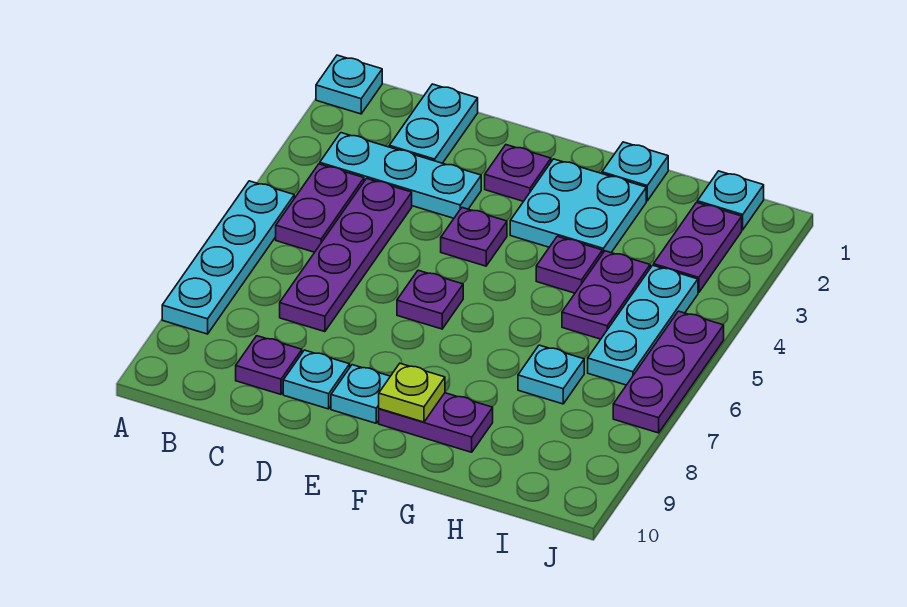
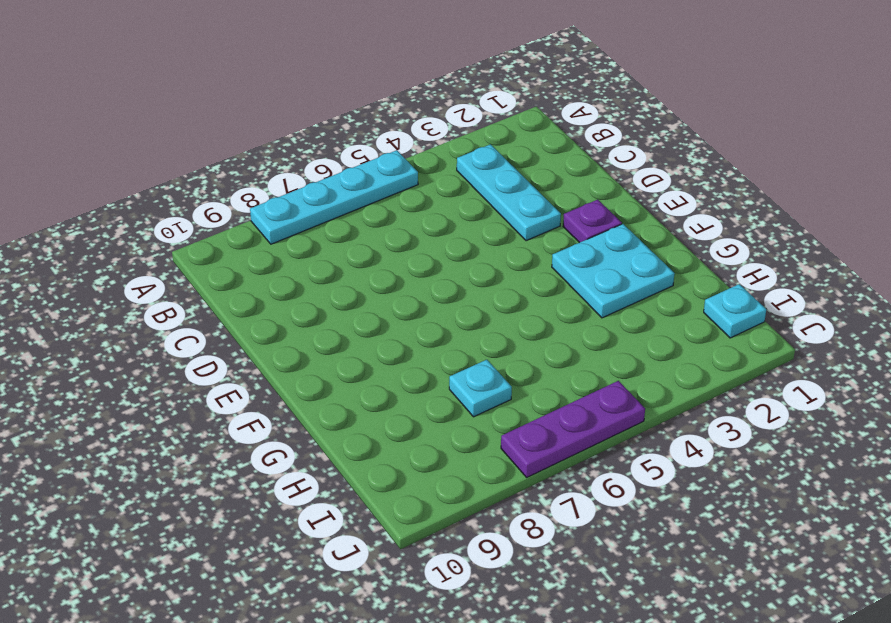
none -> cyan plate A1 level 1
none -> purple plate B4:B5 level 1
none -> cyan plate C1:C2 level 1

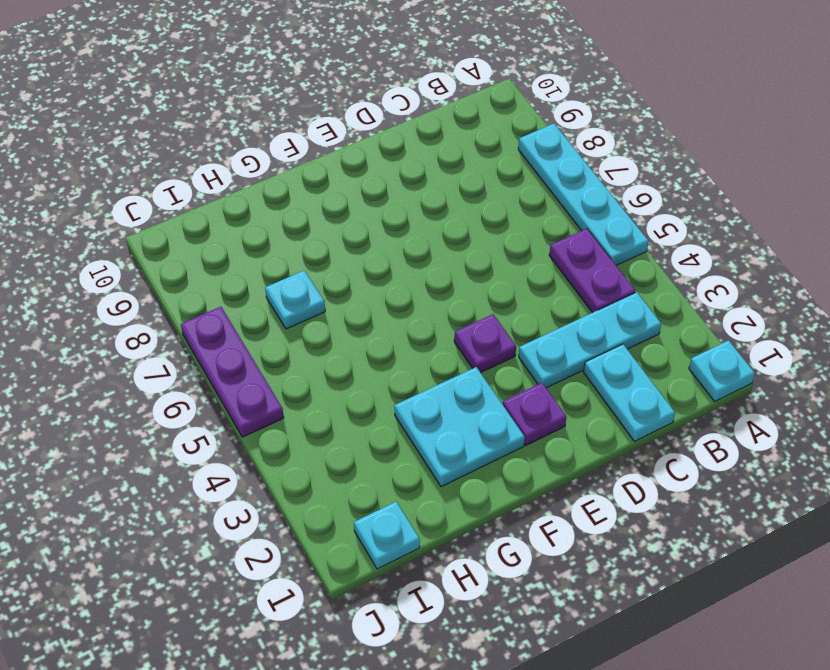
none -> purple plate C4:C7 level 1
none -> purple plate C9 level 1
none -> cyan plate D9 level 1

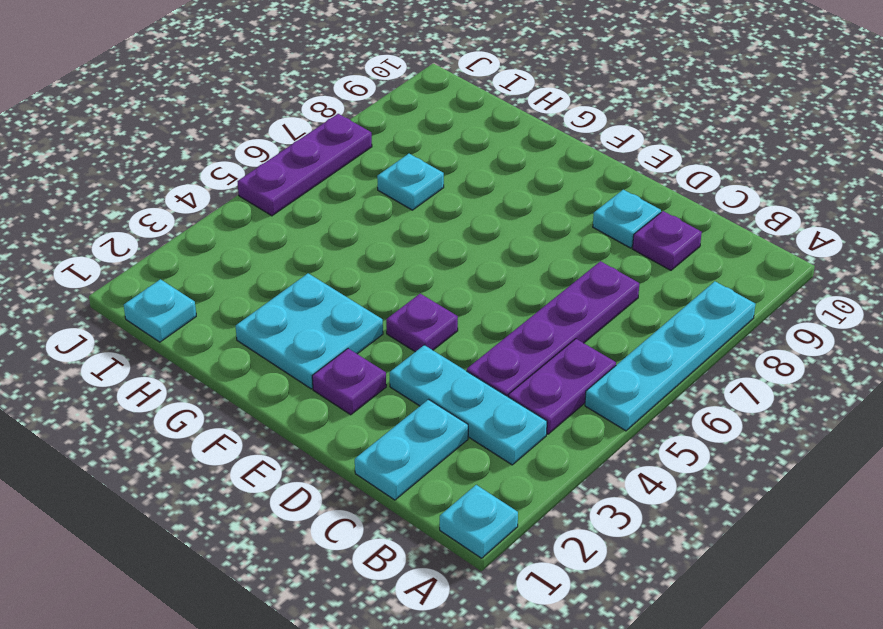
none -> purple plate E6 level 1
none -> cyan plate E9 level 1
none -> purple plate F9:G9 level 1

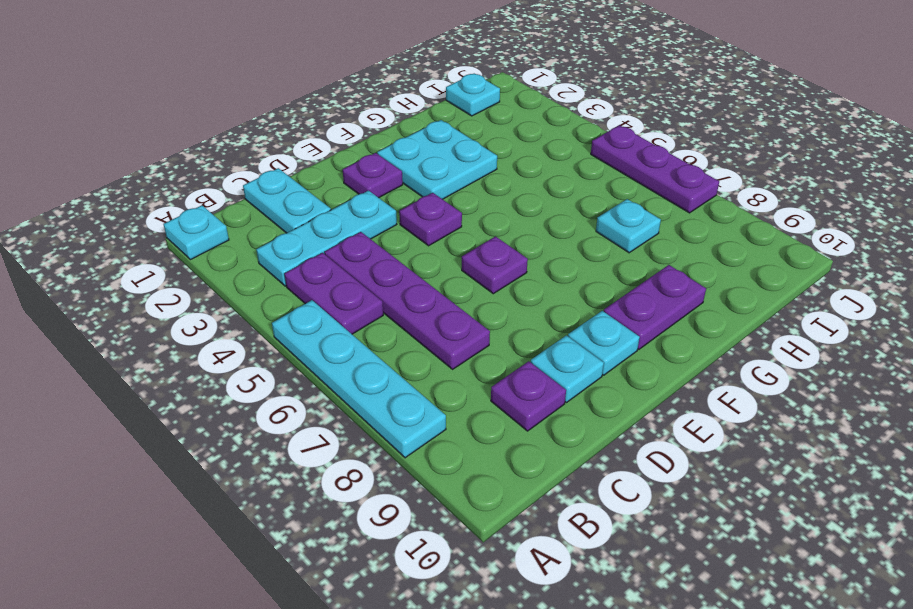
none -> cyan plate G1 level 1
none -> purple plate G4 level 1
none -> purple plate H4:H5 level 1

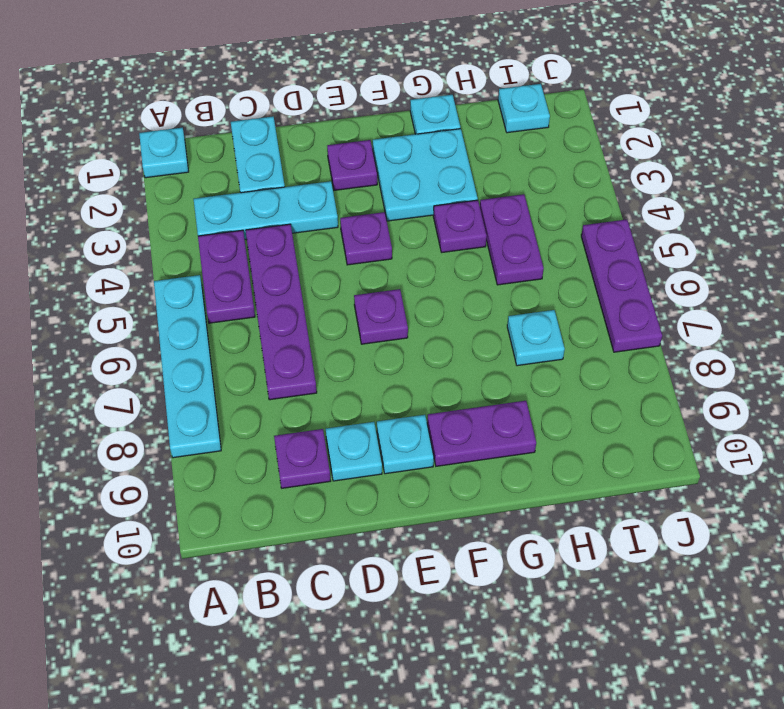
none -> purple plate I2:I3 level 1
none -> cyan plate I4:I6 level 1
none -> lime plate F9 level 2

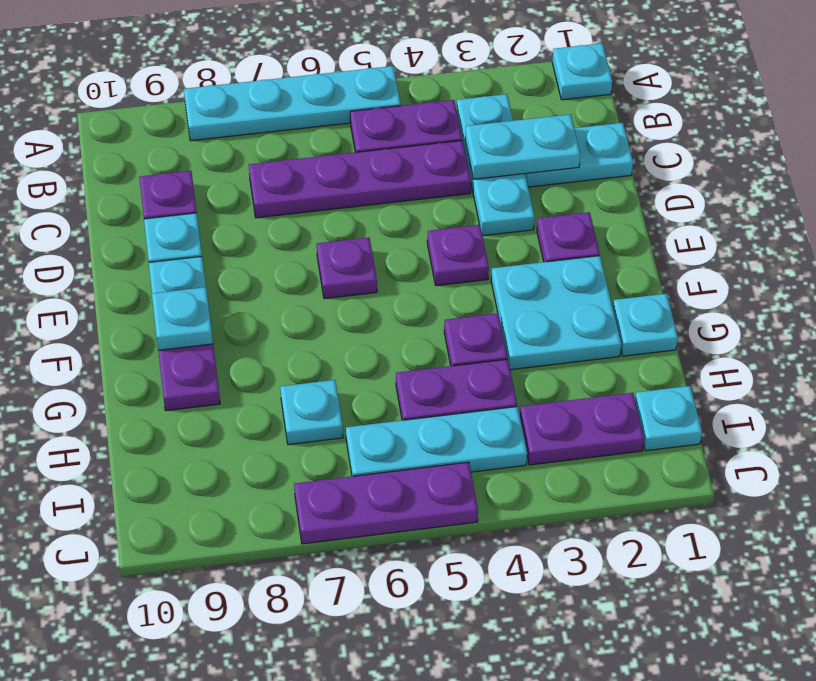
cyan plate C2:C3 level 2 -> none
cyan plate F9 level 2 -> lime plate F9 level 2

